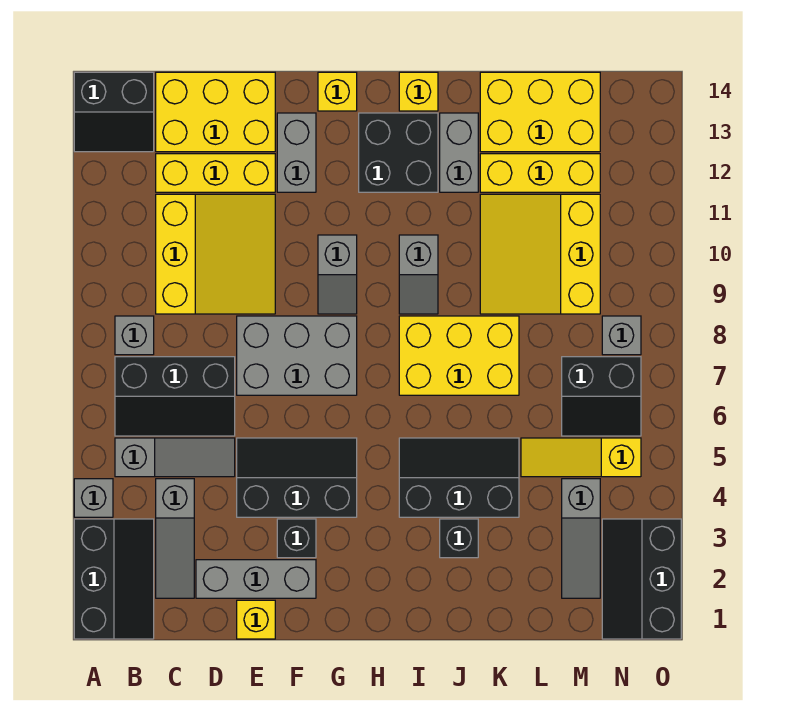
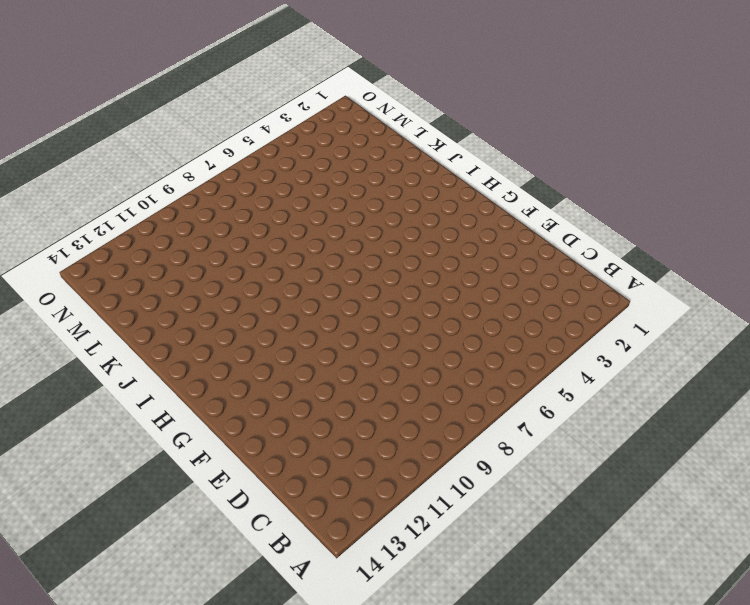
none -> black slope A1:B3 level 1 top A
none -> grey brick A4 level 1
none -> black slope A13:B14 level 1 top 14
none -> grey slope B5:D5 level 1 top B

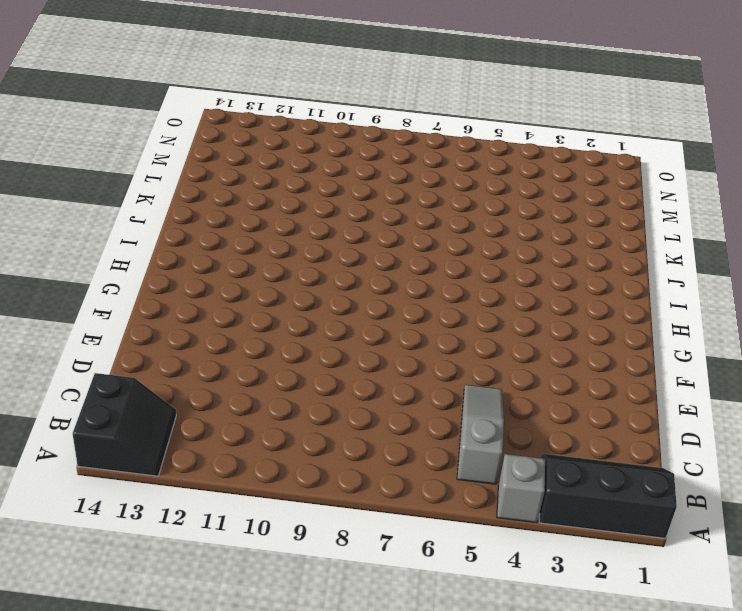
none -> black slope B6:D7 level 1 top 7
none -> grey brick B8 level 1
none -> grey slope C2:C4 level 1 top 4
none -> yellow slope C9:E11 level 1 top C

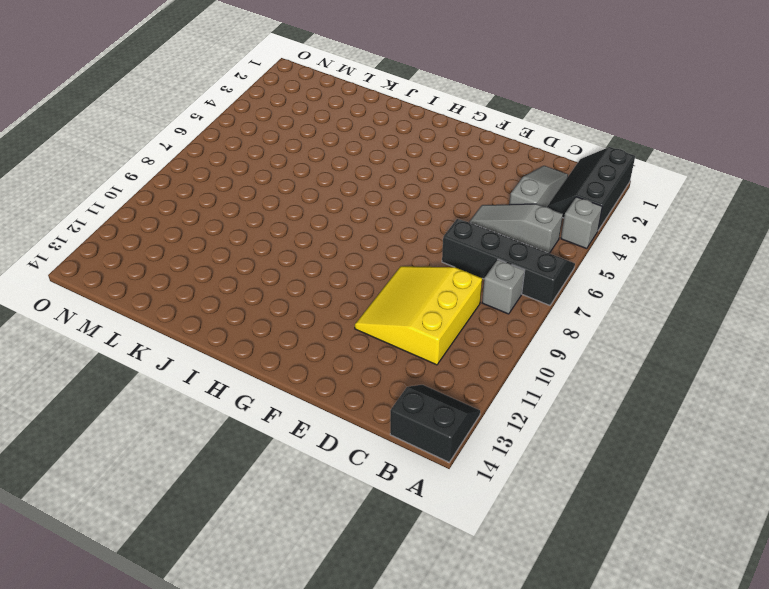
black slope A6:D7 level 1 top 7 -> black slope B6:D7 level 1 top 7
none -> yellow brick C12:E12 level 1
none -> yellow brick C13:E14 level 1
none -> grey brick D2:F2 level 1
none -> yellow brick E1 level 1

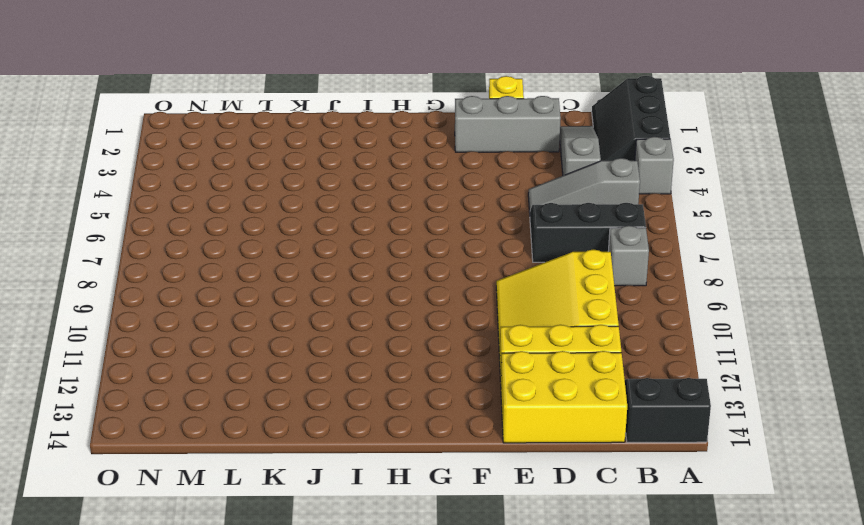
none -> black slope E4:G5 level 1 top 4
none -> grey brick E7:G8 level 1
none -> black brick F3 level 1
none -> grey brick F12:F13 level 1

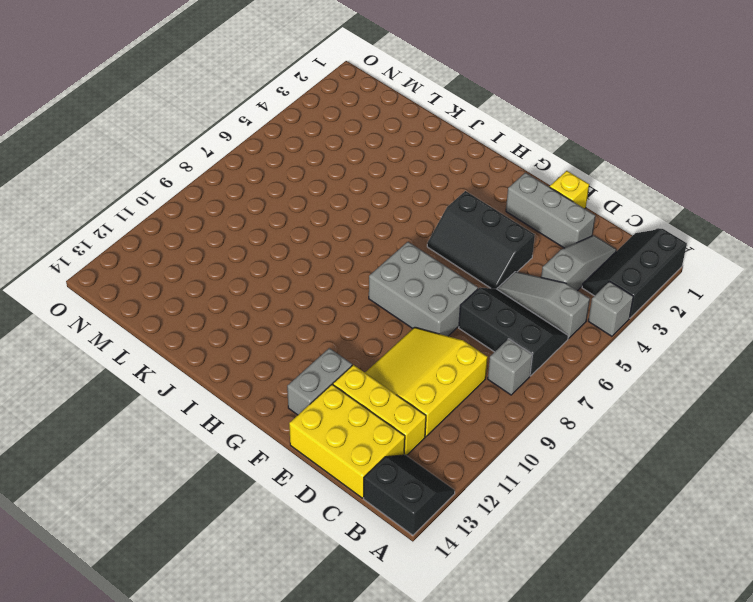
none -> black brick F3 level 1
none -> grey slope G9:G10 level 1 top 10
none -> yellow brick G14 level 1
none -> black brick H12:I13 level 1

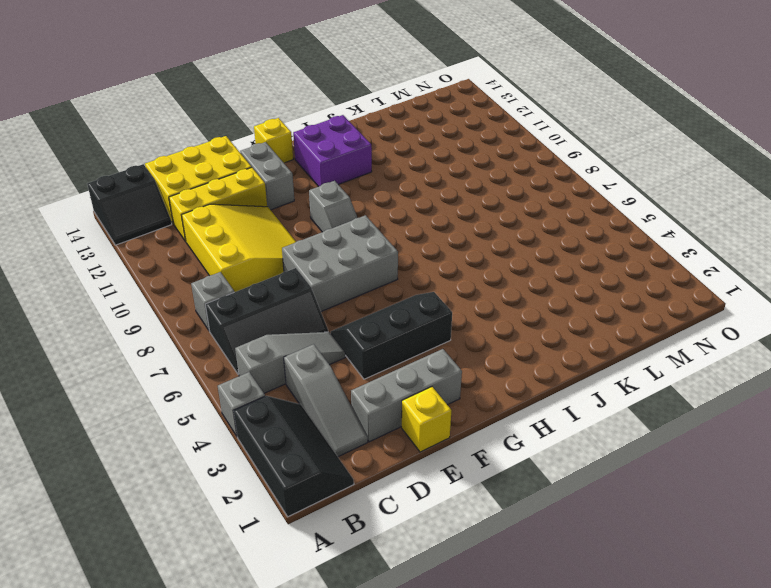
purple brick H12:I13 level 1 -> black brick H12:I13 level 1
none -> black brick F3 level 1
none -> black slope I4:K5 level 1 top 4
none -> yellow brick I7:K8 level 1
none -> grey slope I9:I10 level 1 top 10

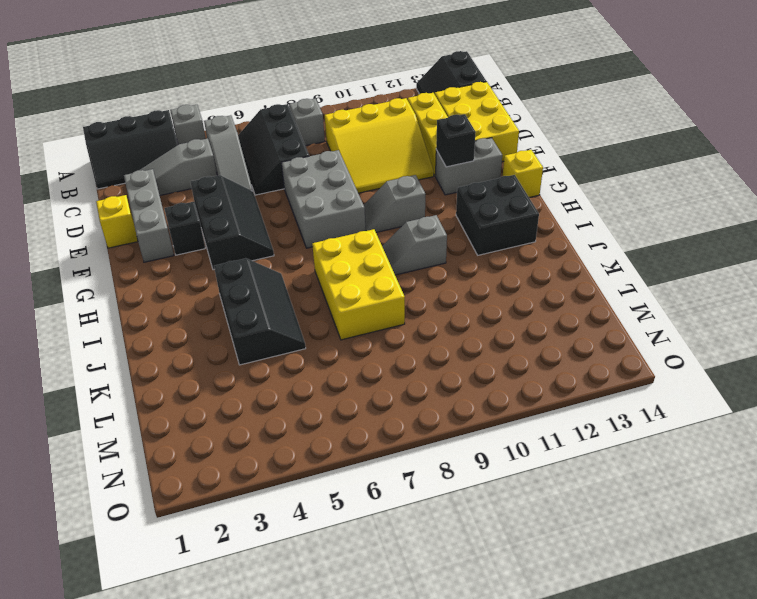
black brick F12 level 2 -> black brick J3 level 1
none -> yellow brick I14 level 1
none -> grey brick J12:J13 level 1
none -> yellow slope K9:M11 level 1 top M
none -> yellow brick K12:M12 level 1

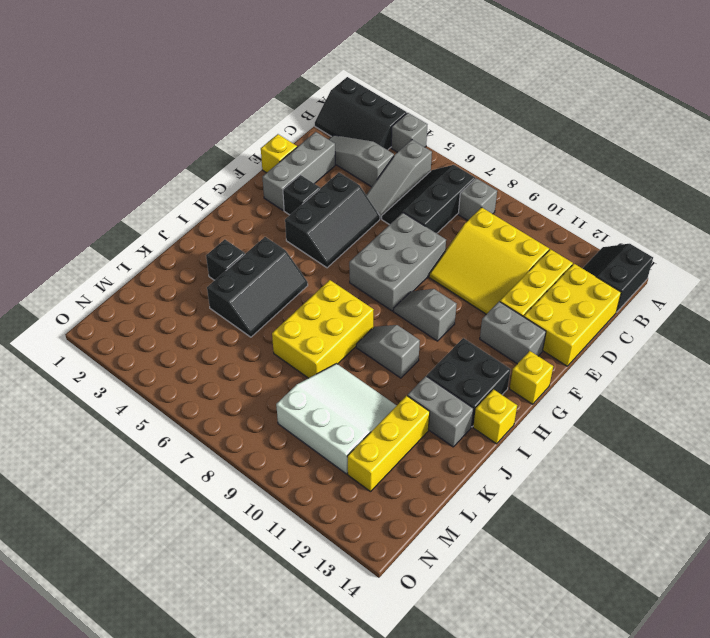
white slope K9:M11 level 1 top M -> yellow slope K9:M11 level 1 top M
none -> yellow brick K13:M14 level 1
none -> yellow slope L5:N5 level 1 top N
none -> grey slope M2:M4 level 1 top 4
none -> black slope M6:N7 level 1 top 7

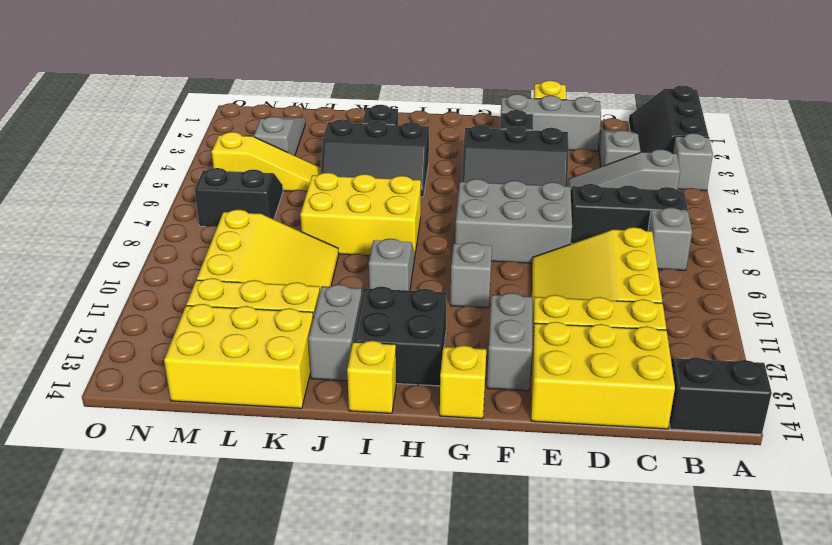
none -> black slope N1:O3 level 1 top O
none -> grey brick N8 level 1

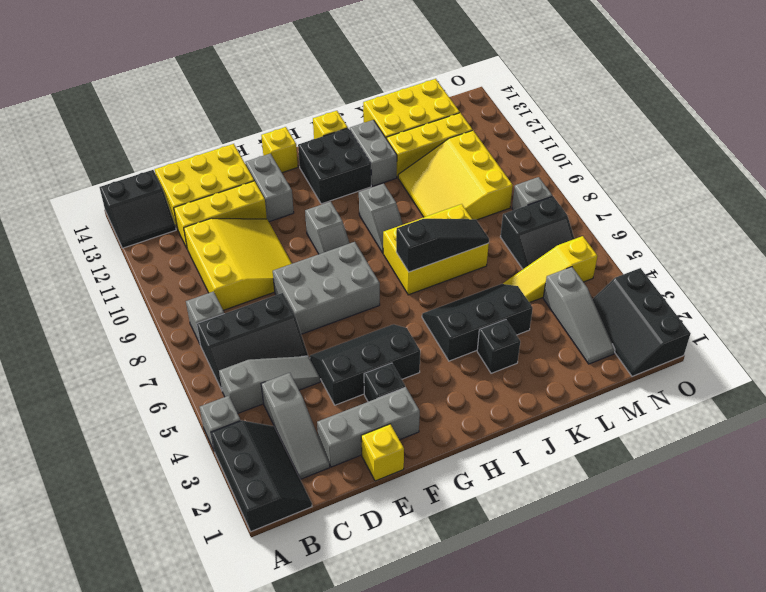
black slope I7:K7 level 2 top I -> none

